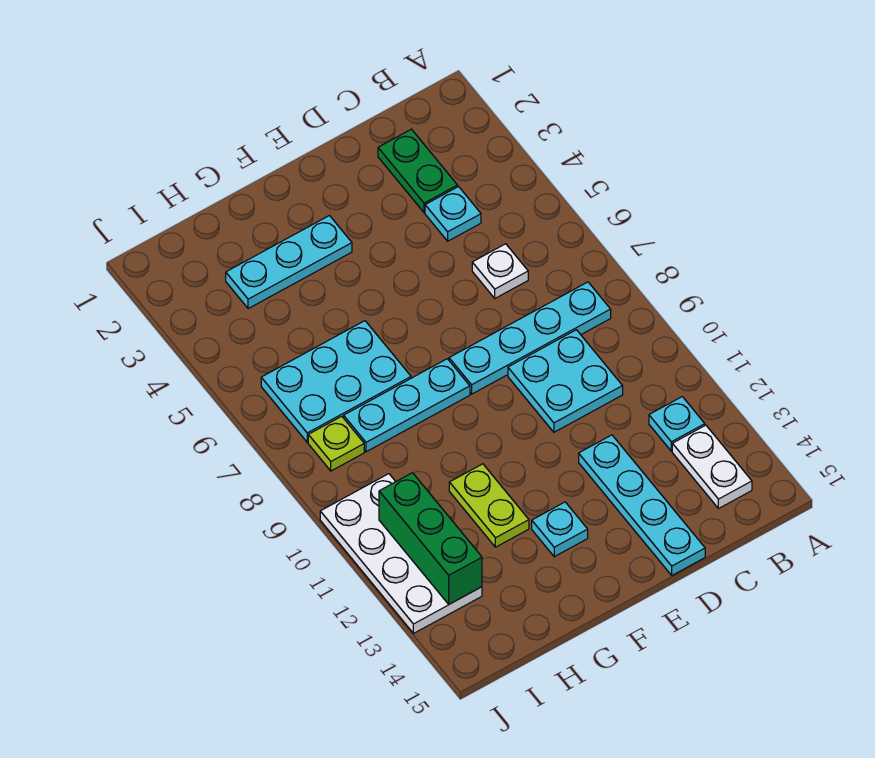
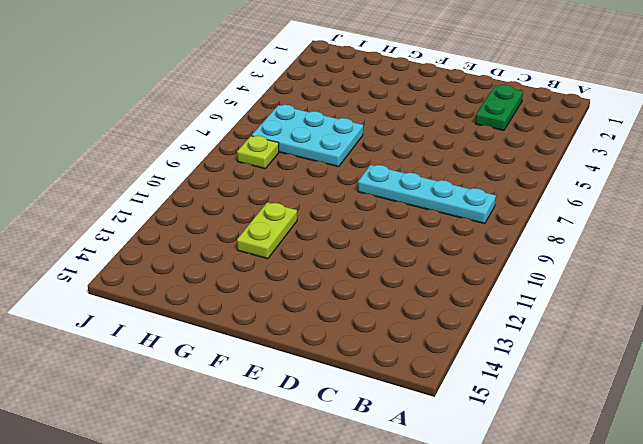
none -> cyan plate B12 level 1
none -> white plate B13:B14 level 1
none -> cyan plate C4 level 1

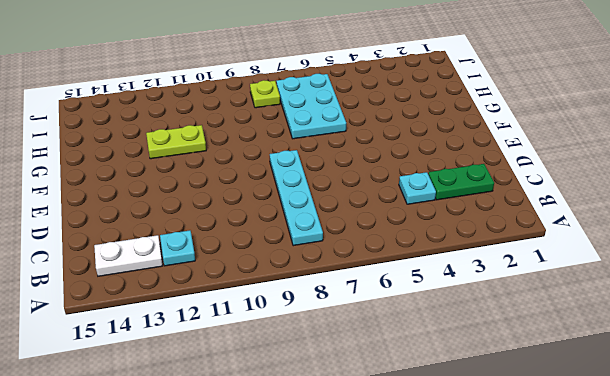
none -> white plate C6 level 1
none -> cyan plate C9:D10 level 1
none -> cyan plate D12:D15 level 1

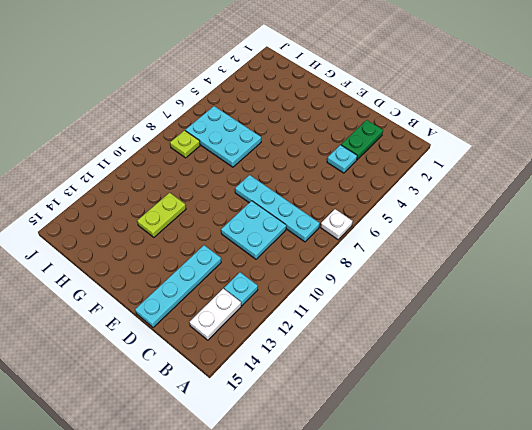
white plate A7 level 1 -> white plate C6 level 1
none -> cyan plate F3:H3 level 1
none -> cyan plate F8:H8 level 1
none -> cyan plate F13 level 1

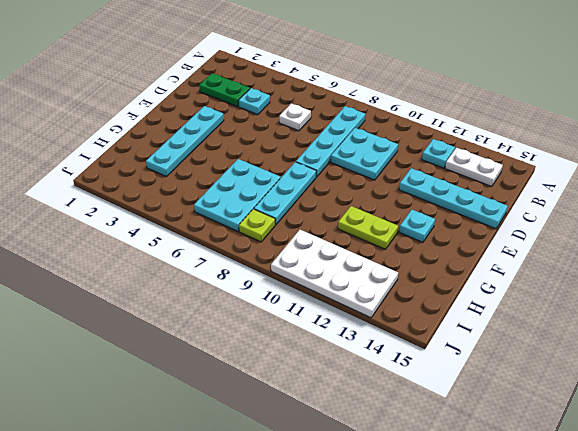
cyan plate E3:H3 level 1 -> cyan plate F3:H3 level 1
none -> green brick I11:I13 level 2

